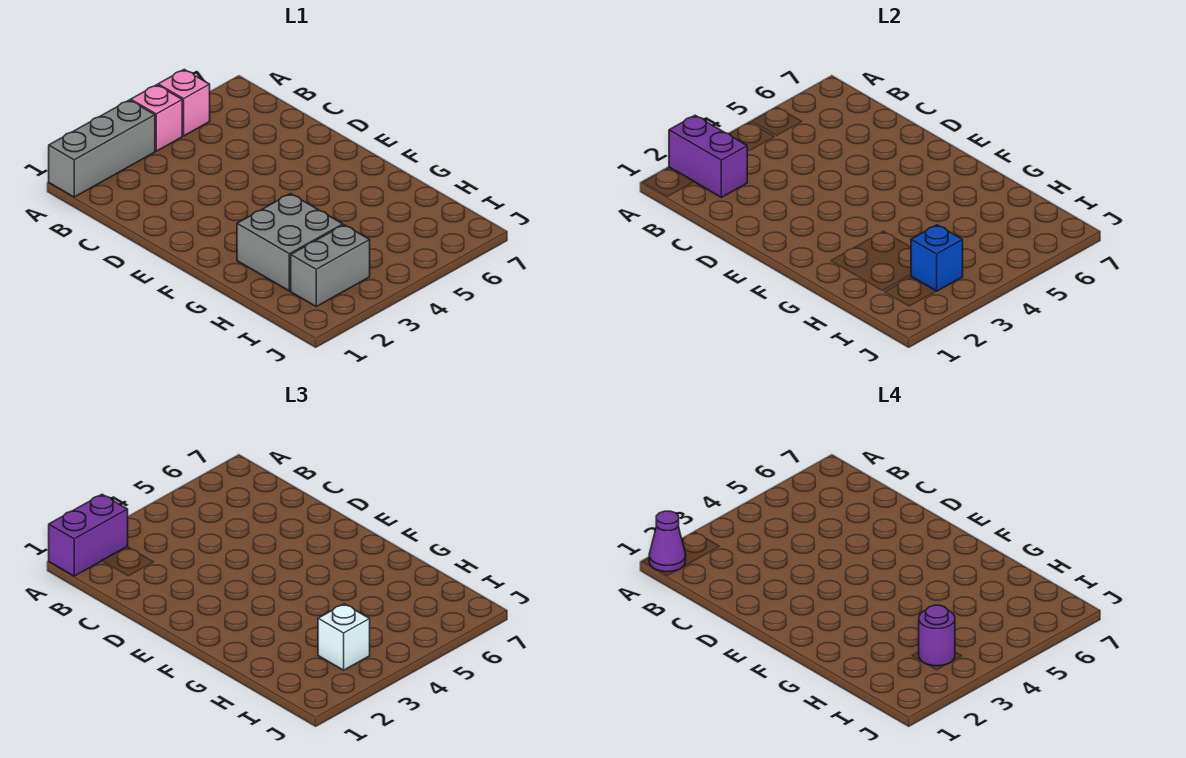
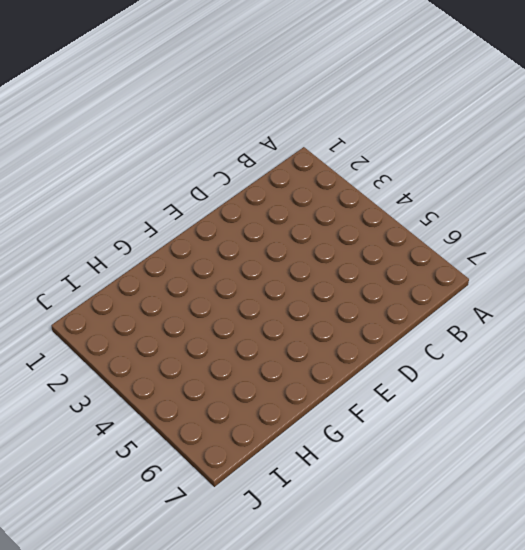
none -> grey brick A1:A3 level 1
none -> pink brick A4 level 1

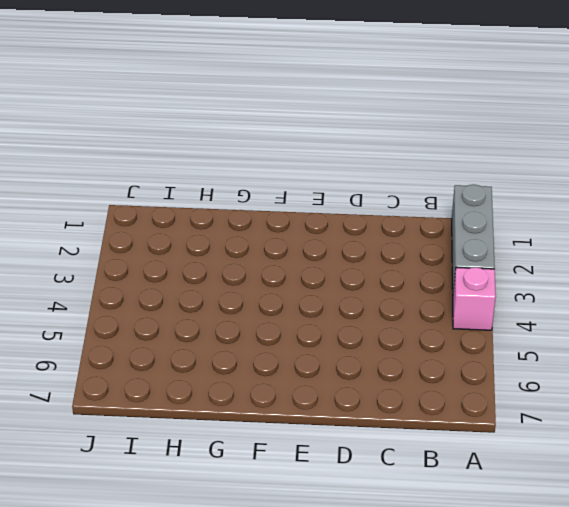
none -> pink brick A5 level 1
none -> grey brick G2:H3 level 1

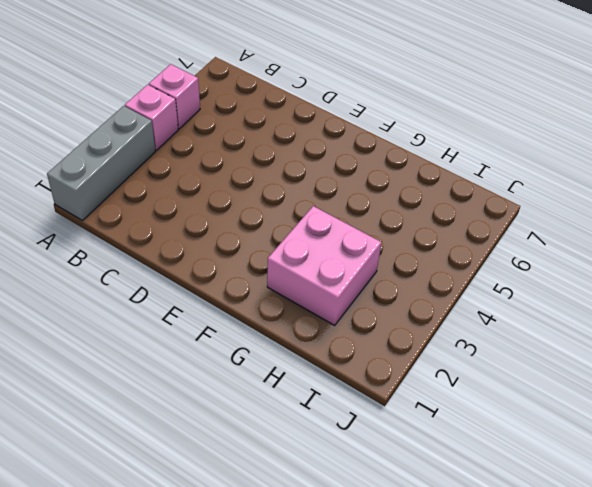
pink brick G2:H3 level 1 -> grey brick G2:H3 level 1
none -> grey brick I2:I3 level 1
none -> purple brick A2:B2 level 2

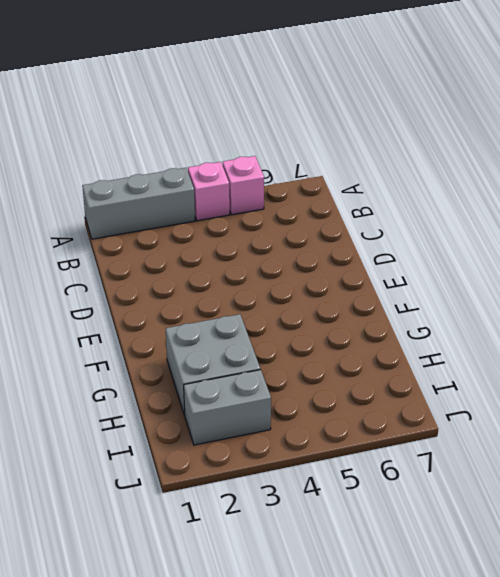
none -> purple brick A2:B2 level 2
none -> blue brick I3 level 2

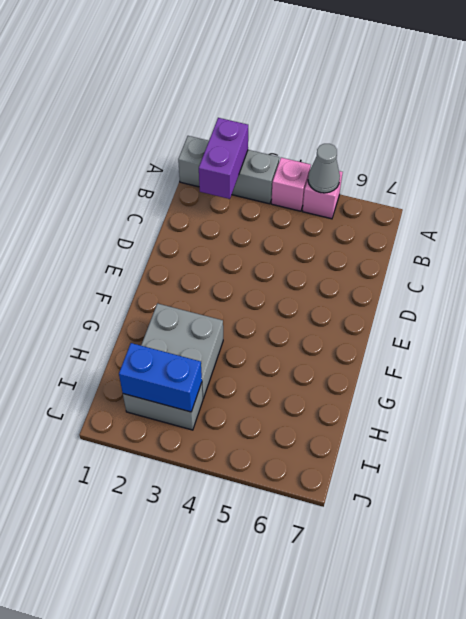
grey cone A5 level 2 -> none
blue brick I2:I3 level 2 -> blue brick I3 level 2
none -> purple brick A1:A2 level 3
none -> white brick I3 level 3

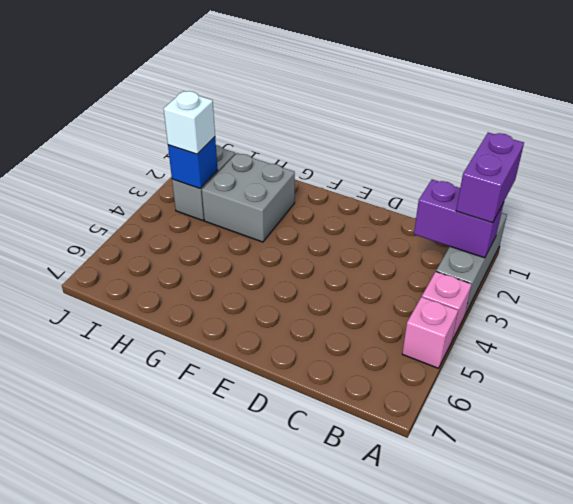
none -> purple cone A1 level 4
none -> purple round brick I3 level 4

